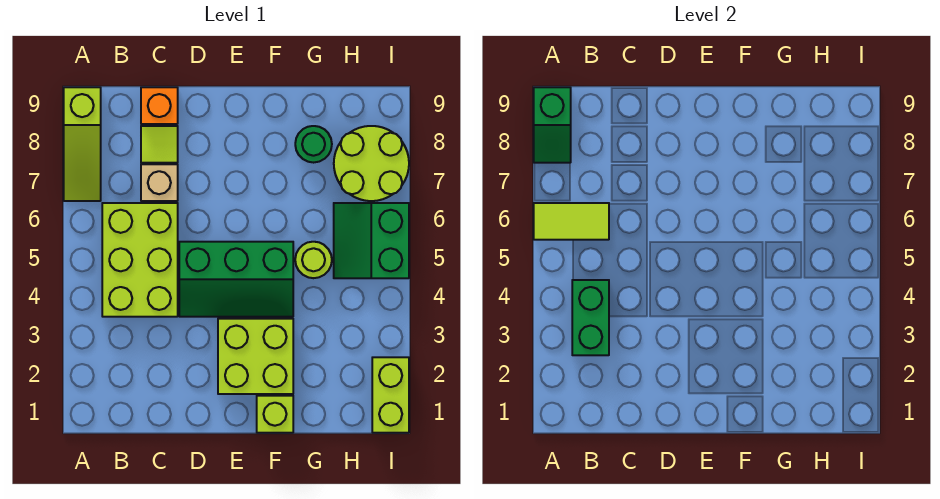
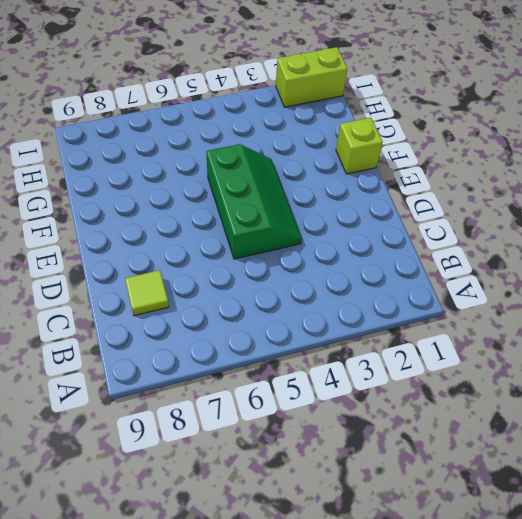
none -> lime slope A7:A9 level 1 top 9
none -> lime brick B4:C6 level 1
none -> tan brick C7 level 1

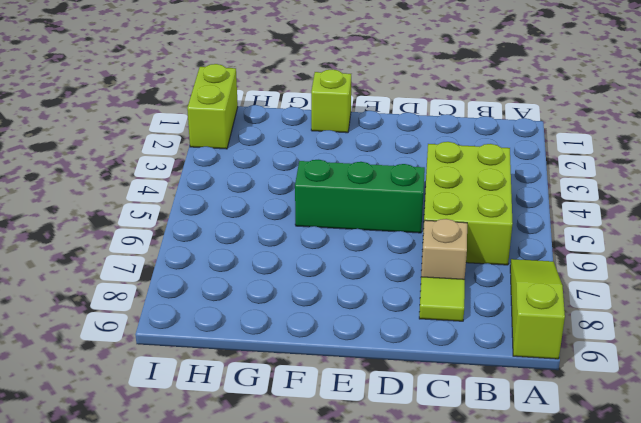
none -> orange brick C9 level 1
none -> lime brick E2:F3 level 1
none -> lime round brick G5 level 1

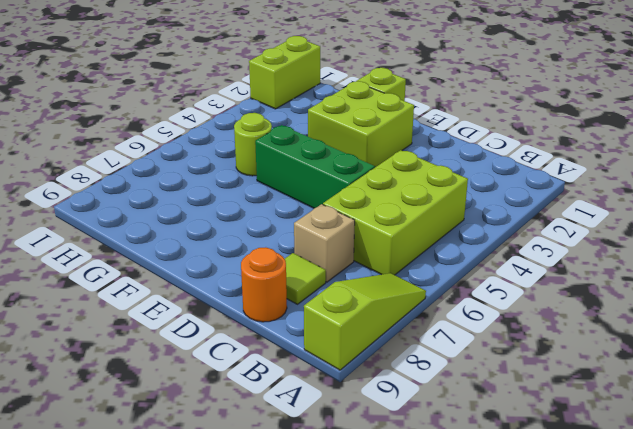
orange round brick C9 level 1 -> orange brick C9 level 1
none -> green round brick G8 level 1
none -> green slope H5:I6 level 1 top I
none -> lime round brick H7:I8 level 1

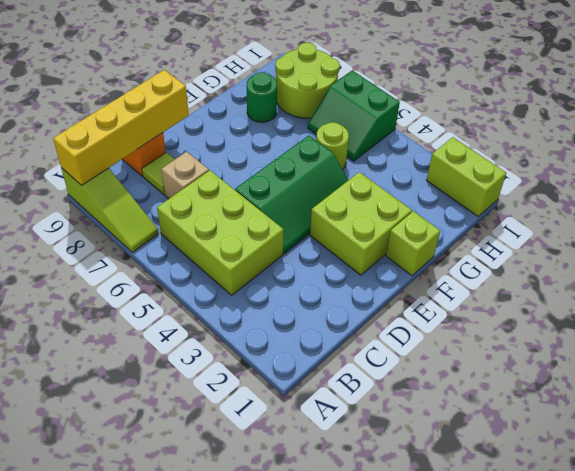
yellow brick A9:D9 level 2 -> green slope A8:A9 level 2 top 9
none -> lime tile A6:B6 level 2
none -> green brick B3:B4 level 2

